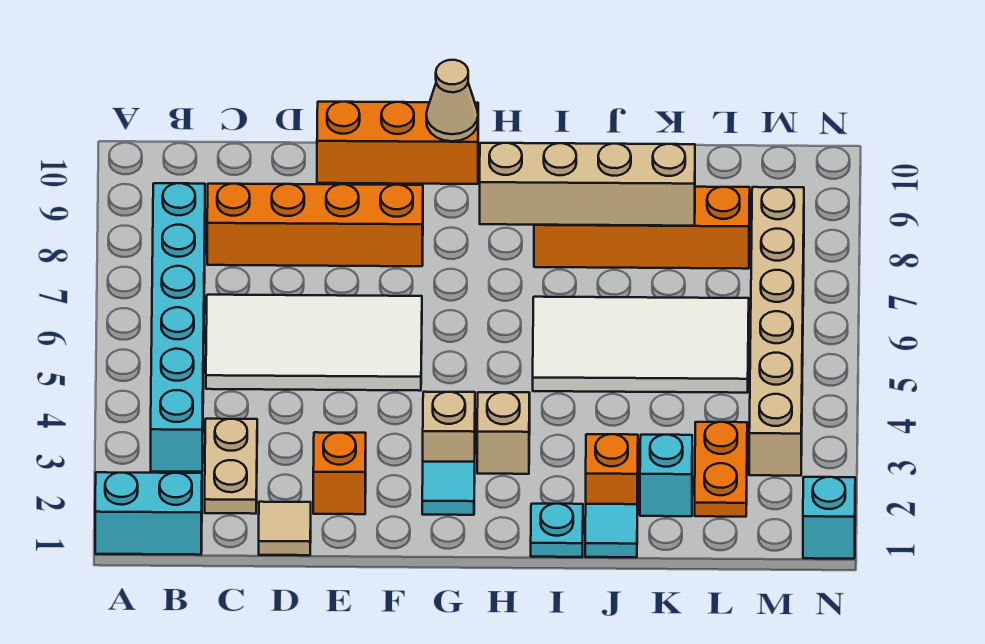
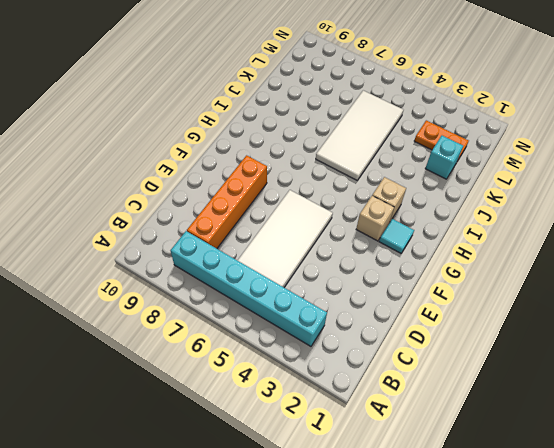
none -> cyan brick A1:B1 level 1
none -> tan plate C2:C3 level 1
none -> tan tile D1 level 1

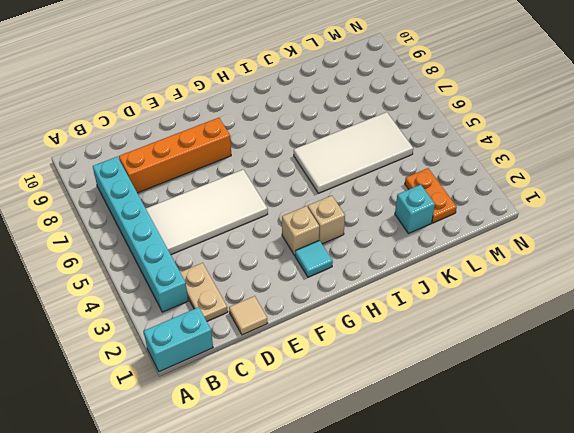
none -> orange brick E2 level 1
none -> orange brick E10:G10 level 1
none -> cyan plate I1 level 1

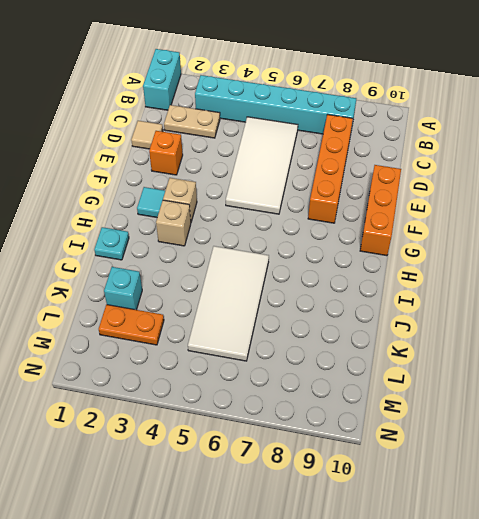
none -> orange brick I8:L8 level 1
none -> cyan tile J1 level 1
none -> orange brick J2 level 1

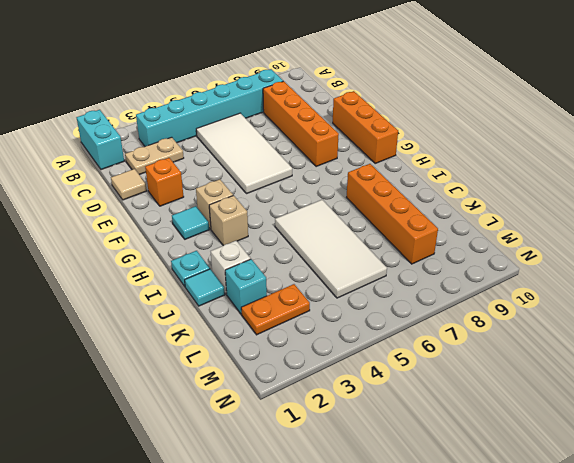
white brick J2 level 1 -> orange brick J2 level 1
none -> tan brick M3:M8 level 1
none -> cyan brick N1 level 1
none -> tan cone G10 level 2

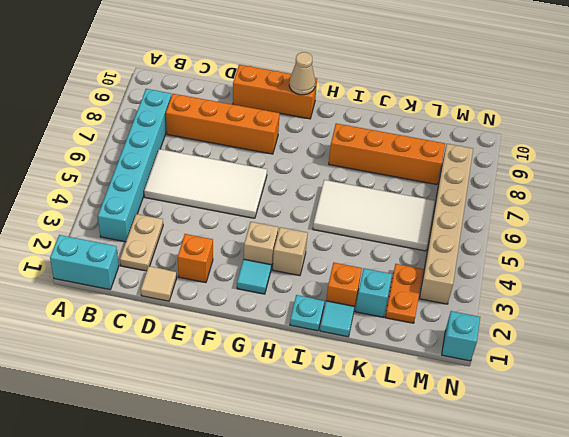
none -> tan brick H8:K8 level 2

